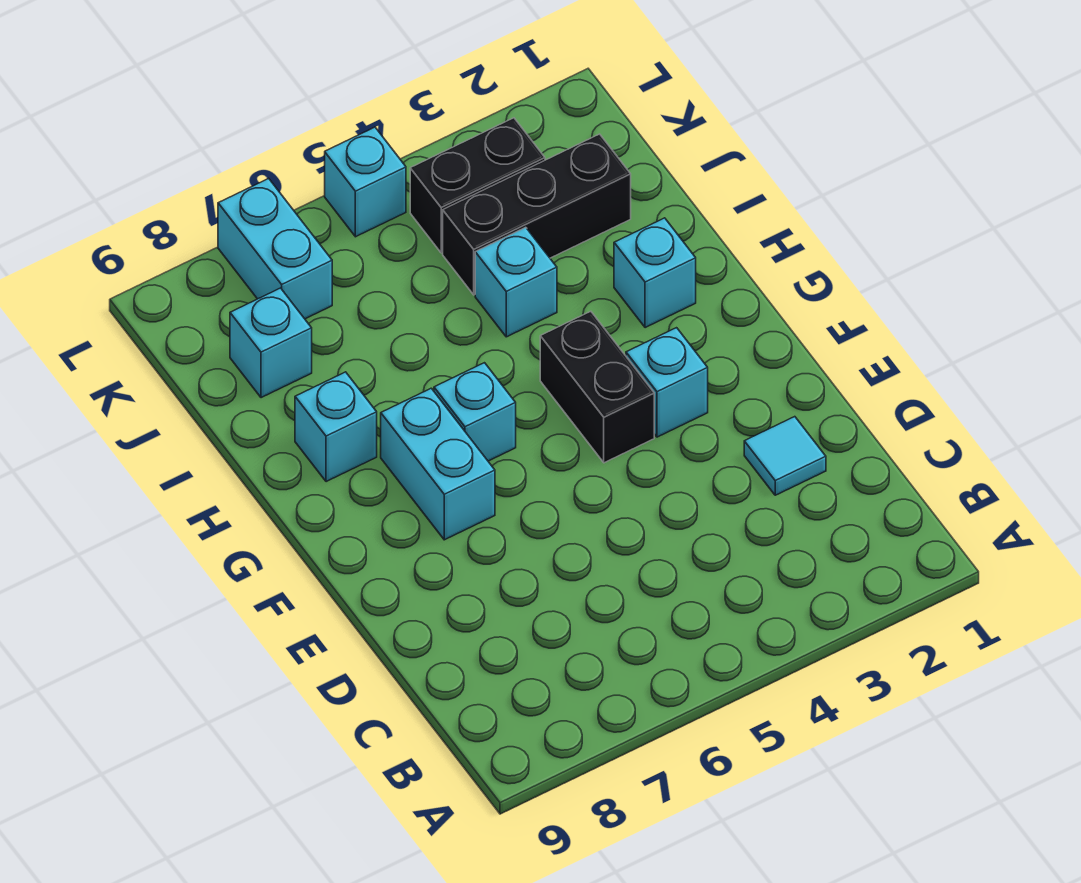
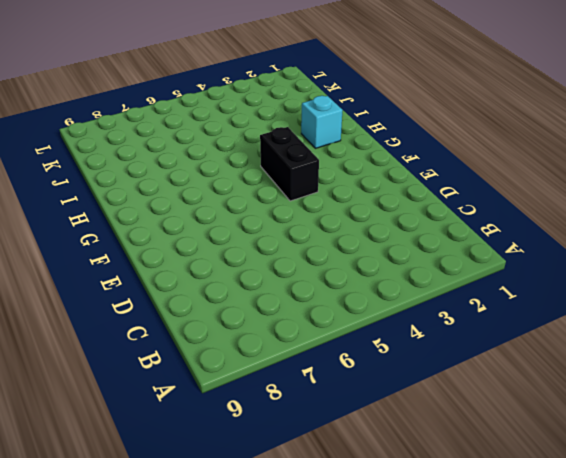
none -> cyan tile D2 level 1
none -> cyan brick F3 level 1
none -> cyan brick F7:G7 level 1

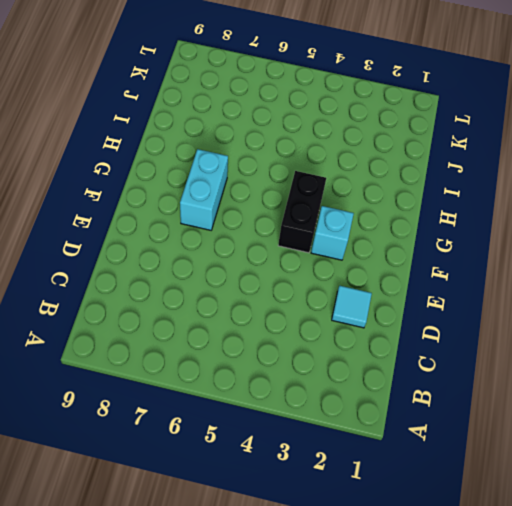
none -> cyan brick G6 level 1
none -> cyan brick H2 level 1
none -> cyan brick H8 level 1

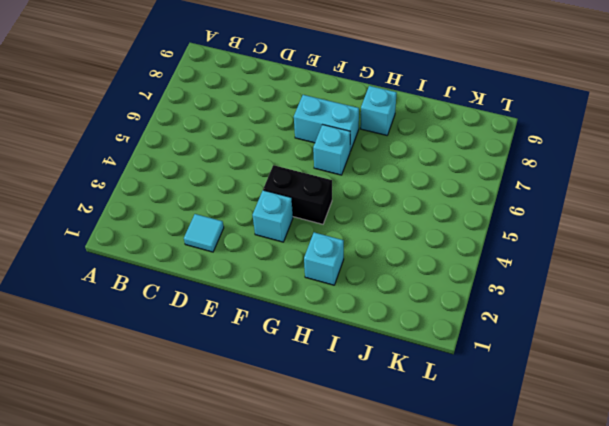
none -> cyan brick I4 level 1
none -> black brick J2:J4 level 1
none -> cyan brick J8 level 1

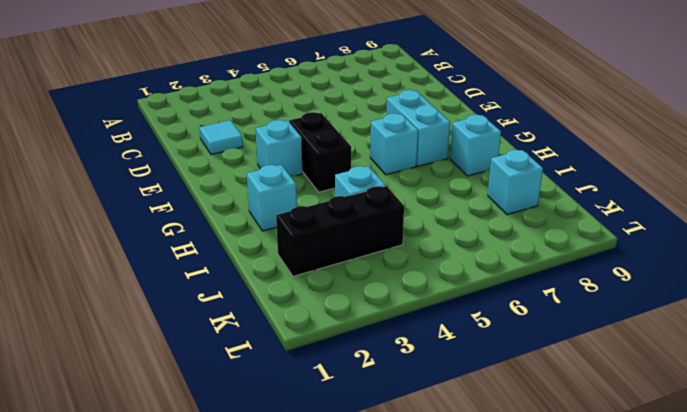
none -> black brick K3:K4 level 1
none -> cyan brick K7:L7 level 1
none -> cyan brick L5 level 1

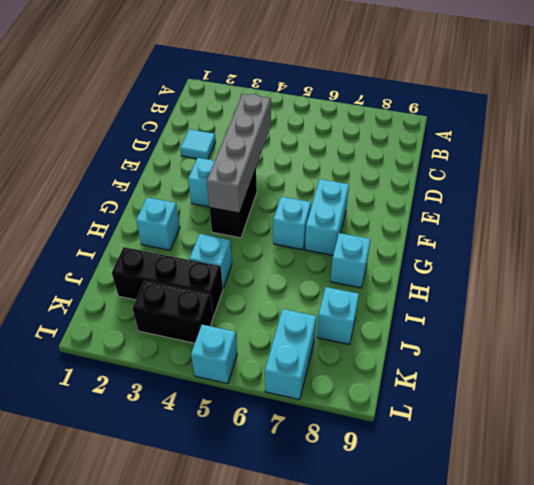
grey brick D4:G4 level 2 -> none

